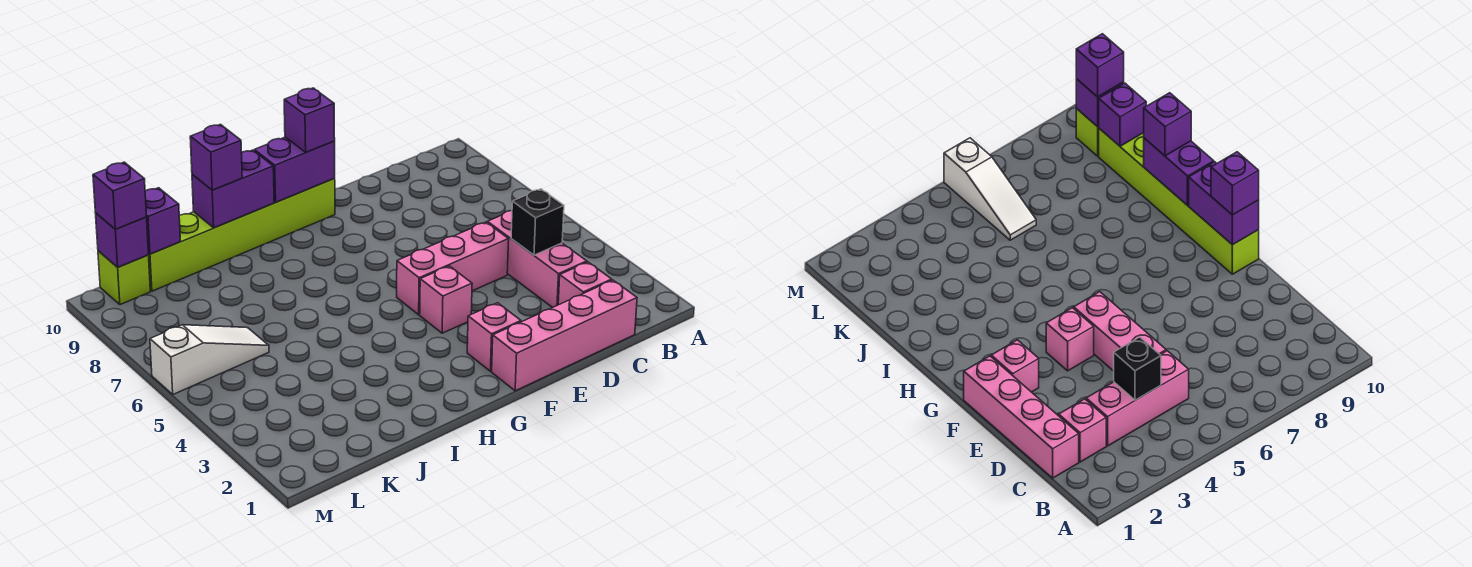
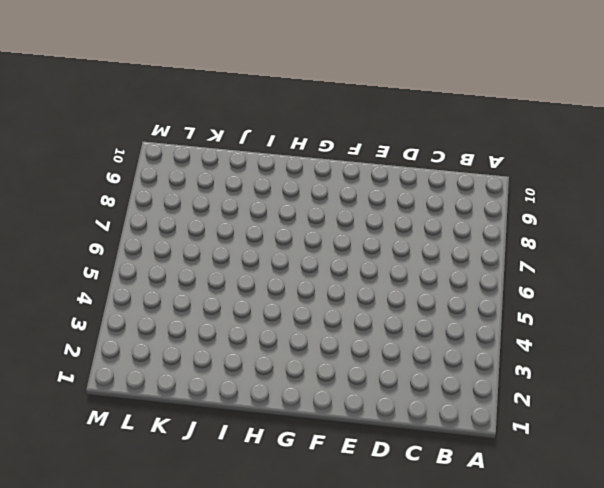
none -> pink brick C1:F1 level 1
none -> pink brick C2 level 1
none -> pink brick C3:C5 level 1

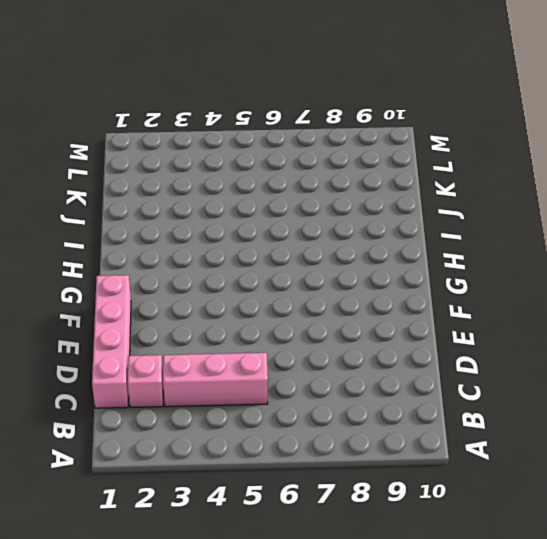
none -> pink brick D5:F5 level 1
none -> pink brick F2 level 1
none -> pink brick F4 level 1

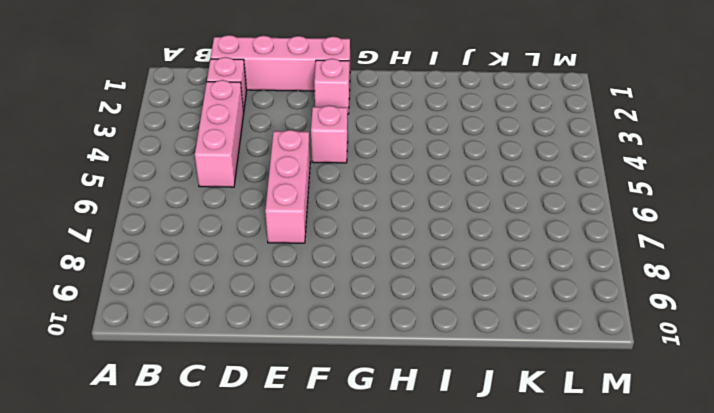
pink brick E5:E7 level 1 -> pink brick D5:F5 level 1
none -> lime brick F10:K10 level 1
none -> white slope K6:M6 level 1 top M
none -> lime brick L10 level 1

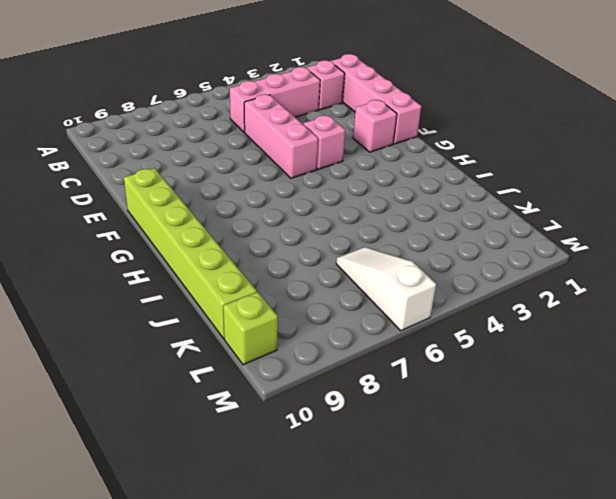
none -> black brick C4 level 2
none -> purple brick F10:G10 level 2
none -> purple brick H10:I10 level 2

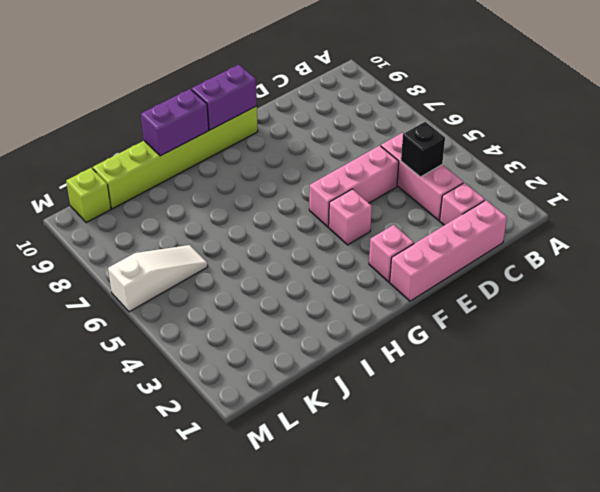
none -> purple brick K10 level 2
none -> purple brick L10 level 2
none -> purple brick F10 level 3

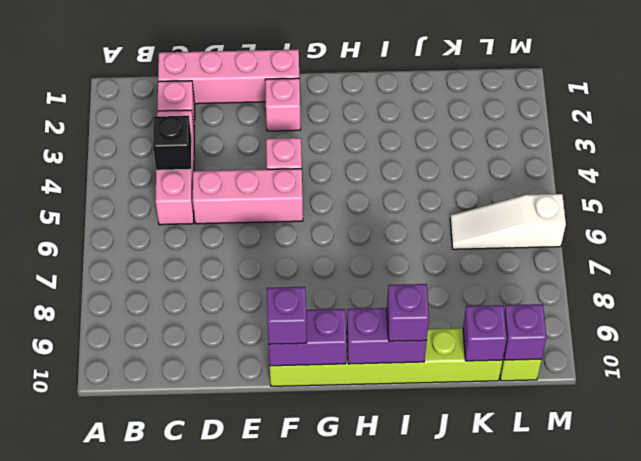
none -> purple brick L10 level 3

